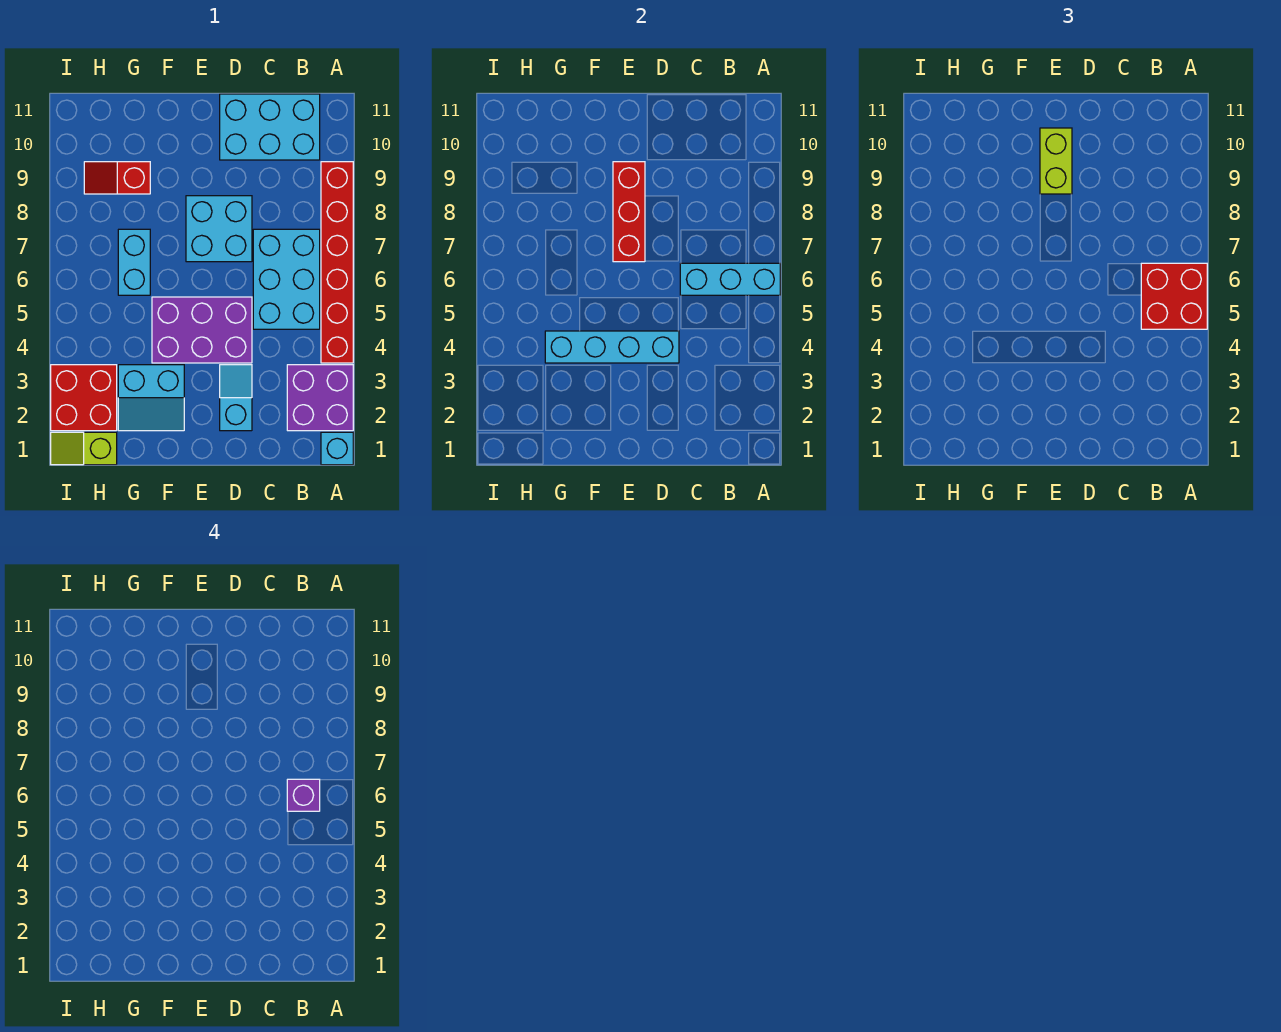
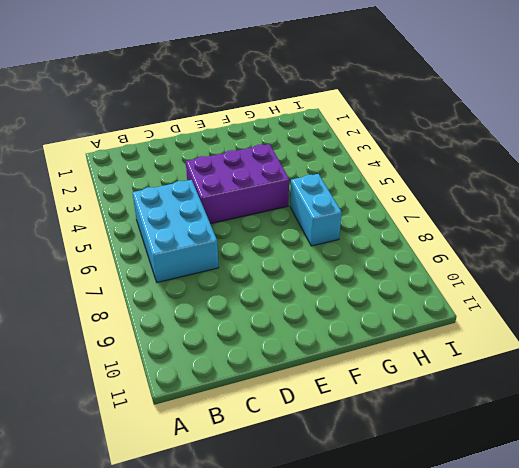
none -> cyan brick A1 level 1
none -> purple brick A2:B3 level 1
none -> red brick A4:A9 level 1

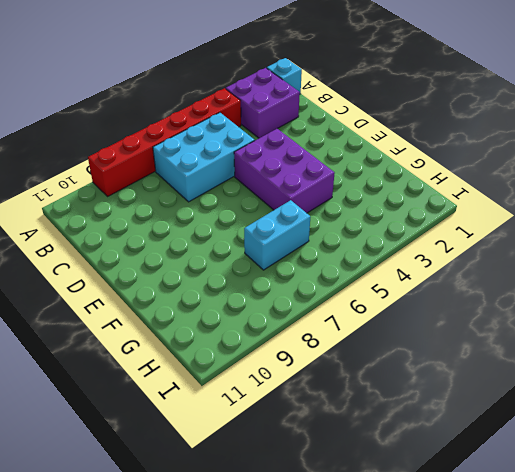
none -> cyan brick B10:D11 level 1
none -> cyan slope D2:D3 level 1 top 2
none -> cyan brick D7:E8 level 1

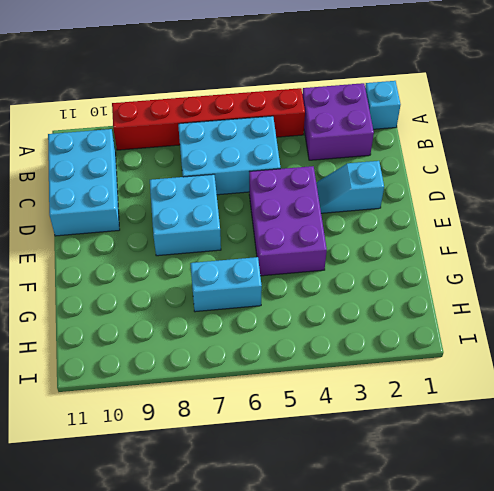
none -> cyan slope F2:G3 level 1 top 3
none -> red slope G9:H9 level 1 top G
none -> lime slope H1:I1 level 1 top H

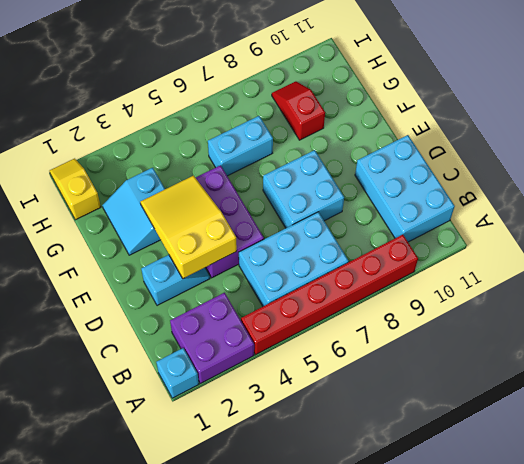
yellow slope D3:F4 level 2 top D -> cyan brick D4:G4 level 2
yellow slope H1:I1 level 1 top H -> lime slope H1:I1 level 1 top H
none -> red brick H2:I3 level 1
none -> cyan brick A6:C6 level 2
none -> red brick E7:E9 level 2

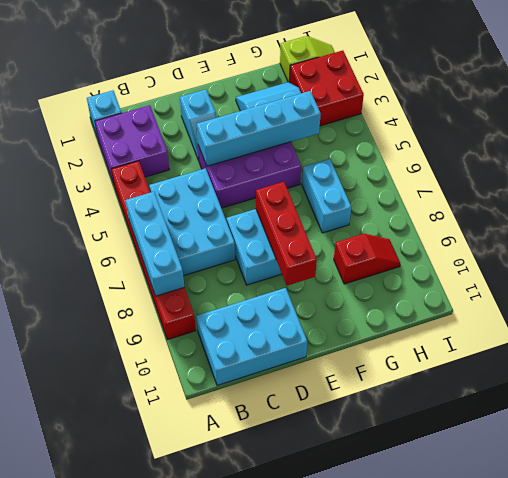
cyan brick A6:A8 level 2 -> cyan brick A6:C6 level 2
none -> red brick A5:B6 level 3
none -> lime brick E9:E10 level 3
none -> purple brick B6 level 4

